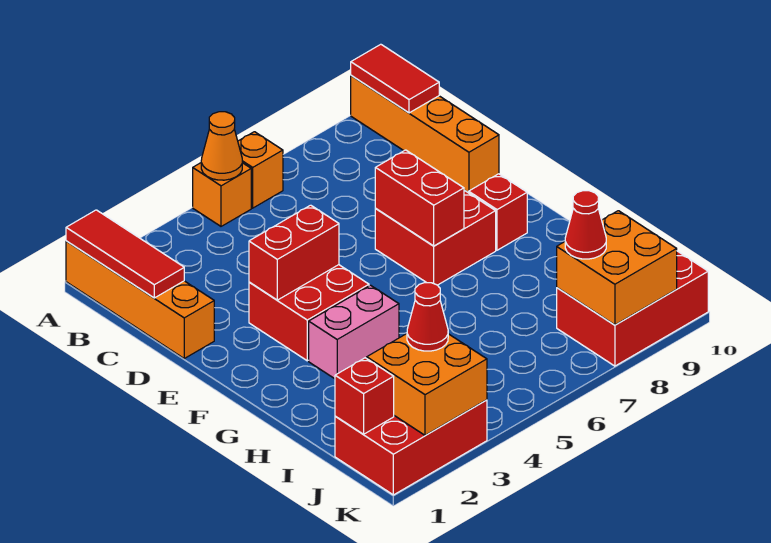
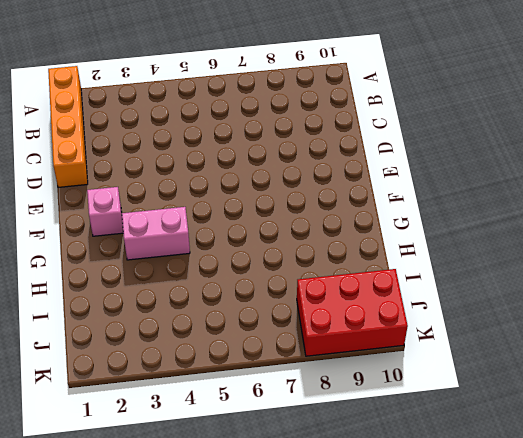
pink brick F2 level 1 -> none
none -> orange brick A5 level 1
none -> orange brick A6 level 1
none -> orange brick A10:D10 level 1

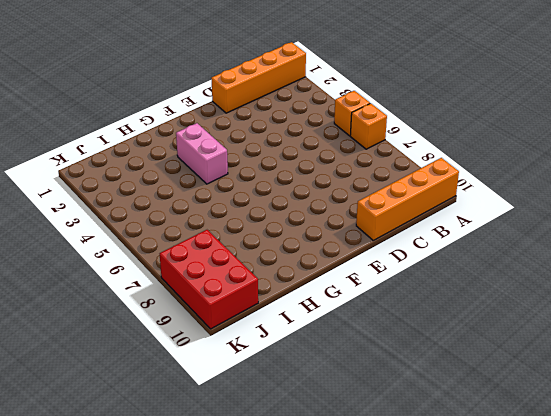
none -> red brick E3:F4 level 1
none -> red brick E7:F8 level 1
none -> red brick F9 level 1

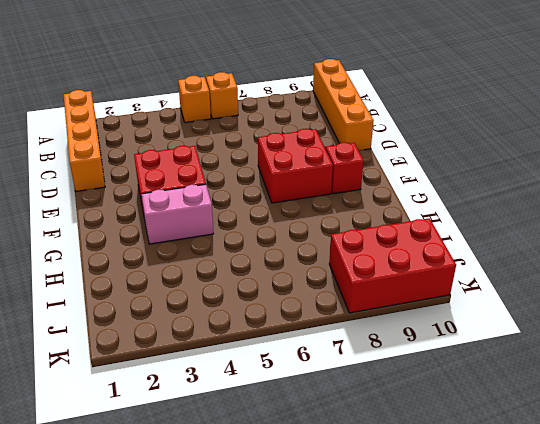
none -> red brick J1:K3 level 1
none -> red tile A1:C1 level 2
none -> orange cone A5 level 2

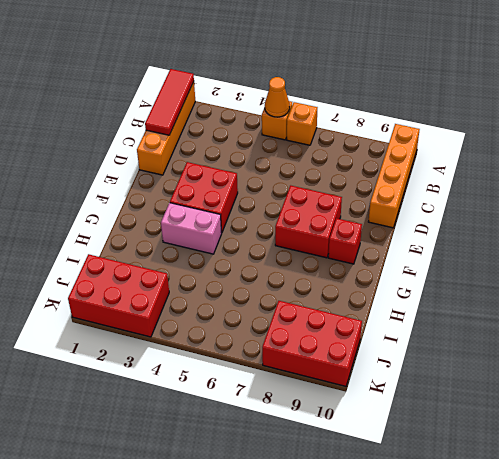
none -> red tile A10:B10 level 2
none -> red brick E3:E4 level 2
none -> red brick E7:F7 level 2

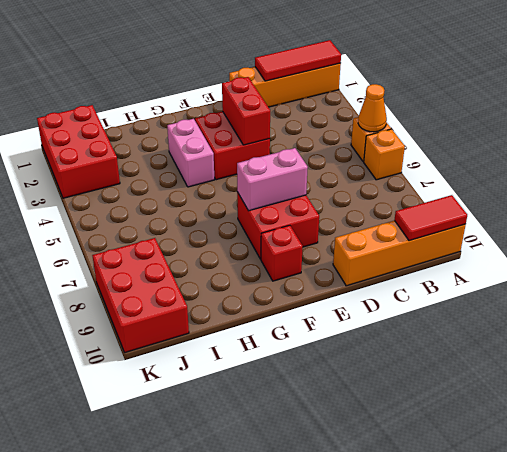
pink brick E7:F7 level 2 -> red brick E7:F7 level 2
none -> red brick J1 level 2
none -> orange brick J2:K3 level 2
none -> orange brick J8:K9 level 2

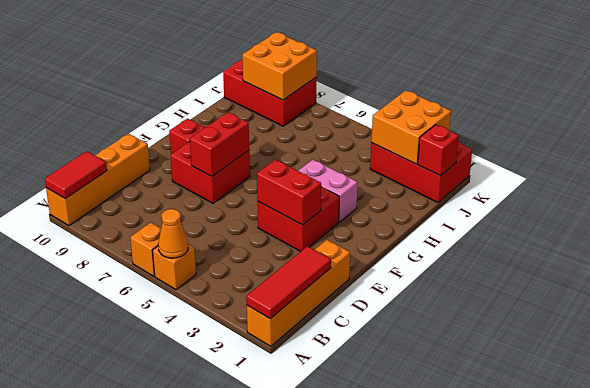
none -> red cone J3 level 3
none -> red cone J8 level 3

